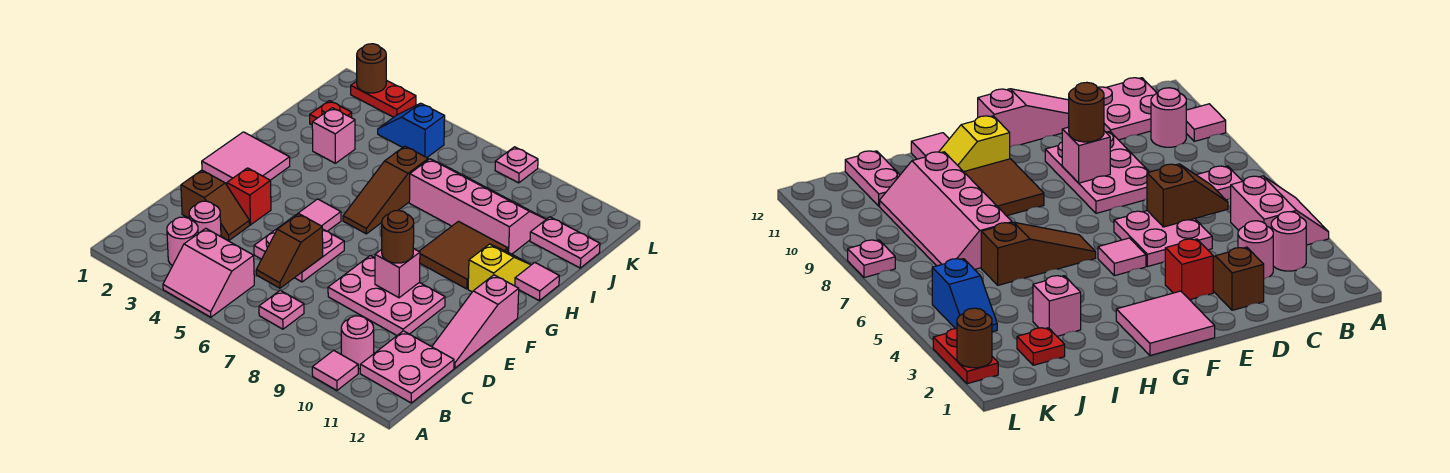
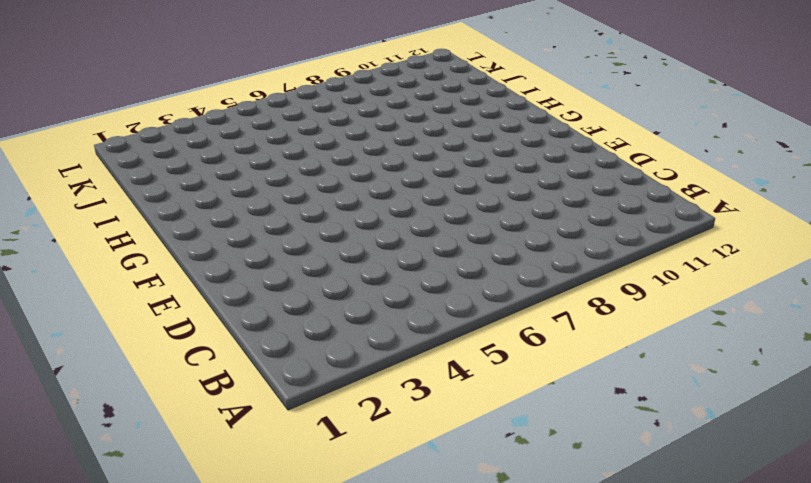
none -> pink slope A4:B5 level 1 top B
none -> pink tile A10 level 1
none -> pink round brick B3 level 1

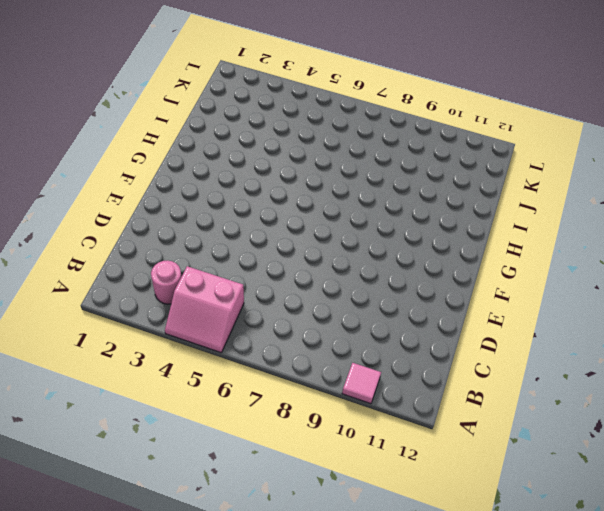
none -> pink plate B7 level 1
none -> pink round brick B10 level 1
none -> pink plate B11:C12 level 1

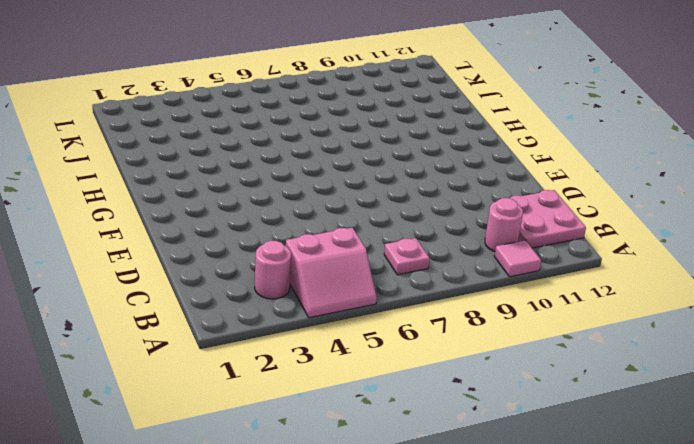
none -> pink round brick C3 level 1
none -> brown slope D2:D3 level 1 top 2
none -> pink plate D5:E6 level 1

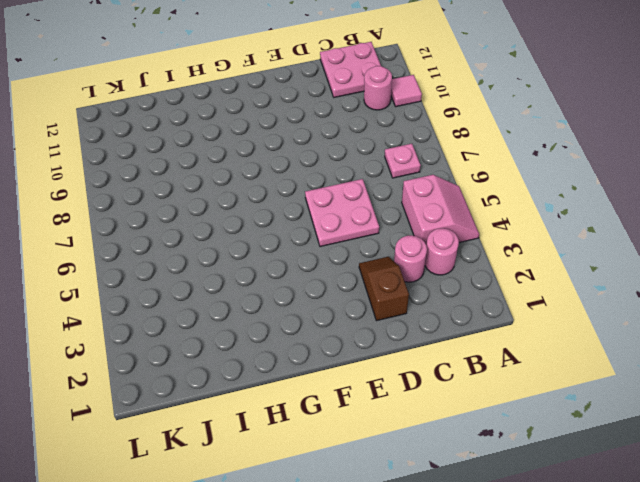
none -> pink plate D8:E10 level 1
none -> pink slope D12:F12 level 1 top F
none -> red brick E3 level 1

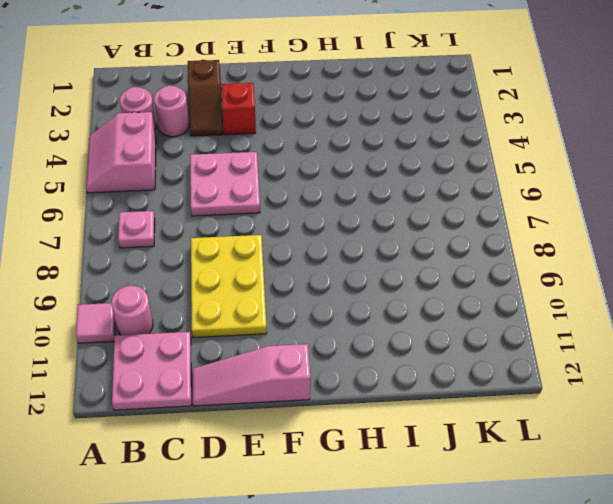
yellow plate D8:E10 level 1 -> pink plate D8:E10 level 1
none -> pink tile F1:G2 level 1
none -> pink tile F5 level 1
none -> brown slope G6:I6 level 1 top I

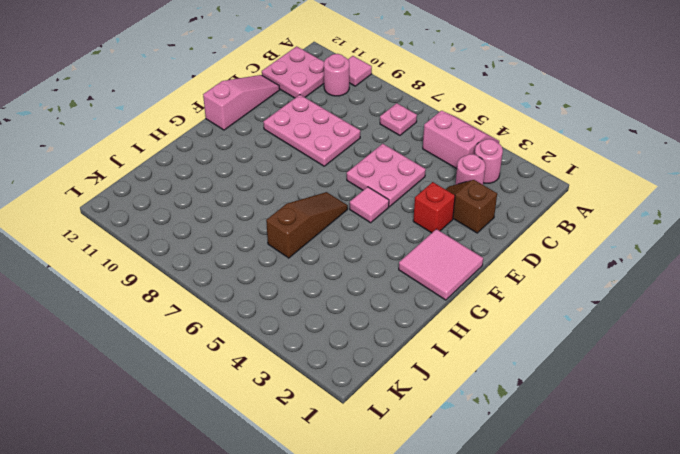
none -> brown tile G9:H10 level 1
none -> yellow slope G11:H11 level 1 top G
none -> pink tile H12 level 1

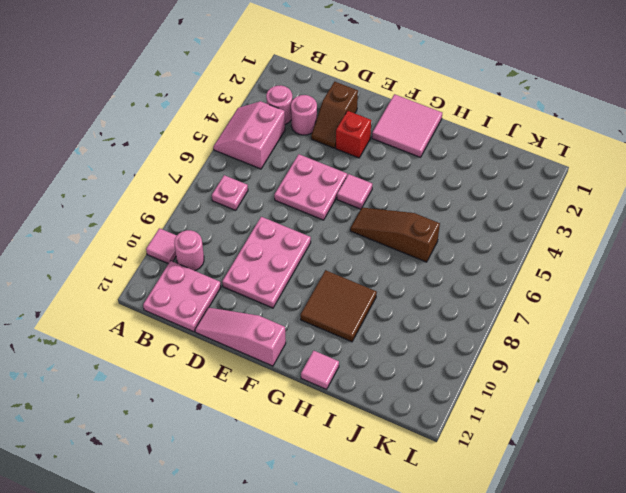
none -> yellow slope G11:H11 level 1 top G
none -> pink brick I3 level 1
none -> pink slope I7:J10 level 1 top I

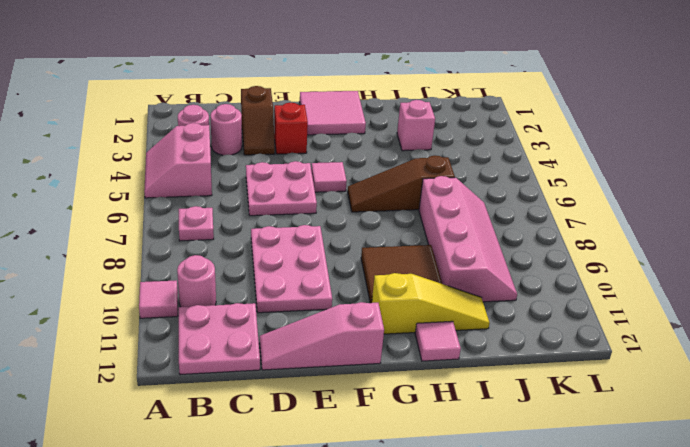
yellow slope G11:I11 level 1 top G -> yellow slope G11:H11 level 1 top G
none -> red plate J2 level 1
none -> pink plate J11:J12 level 1
none -> blue slope K4:K5 level 1 top 5

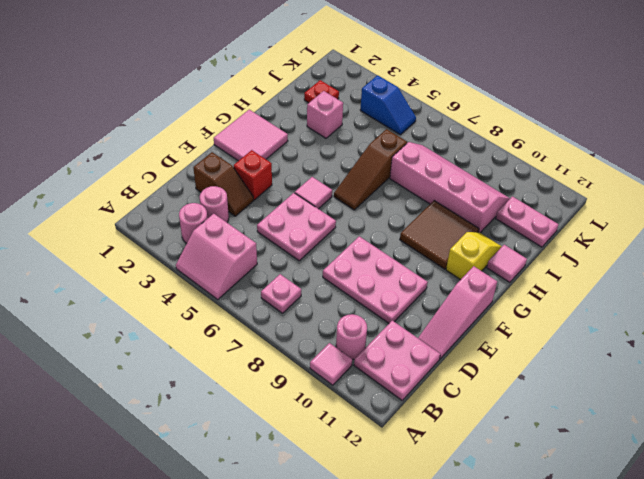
blue slope K4:K5 level 1 top 4 -> blue slope K4:K5 level 1 top 5
none -> red plate L2:L3 level 1
none -> pink plate L8 level 1
none -> brown slope C6:D6 level 2 top D

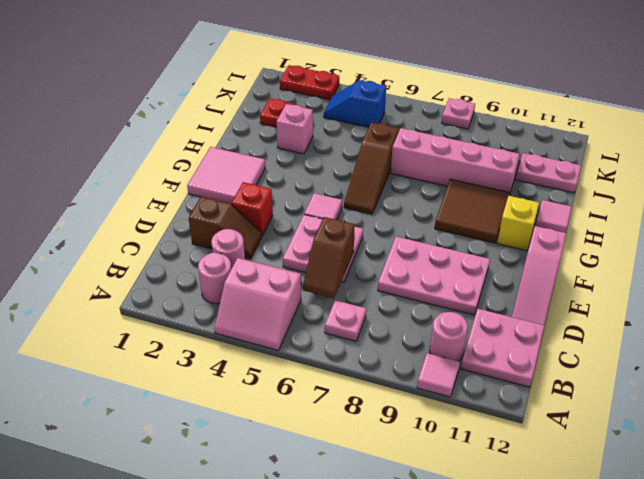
none -> pink brick E9 level 2
none -> brown round brick L2 level 2
none -> brown round brick E9 level 3

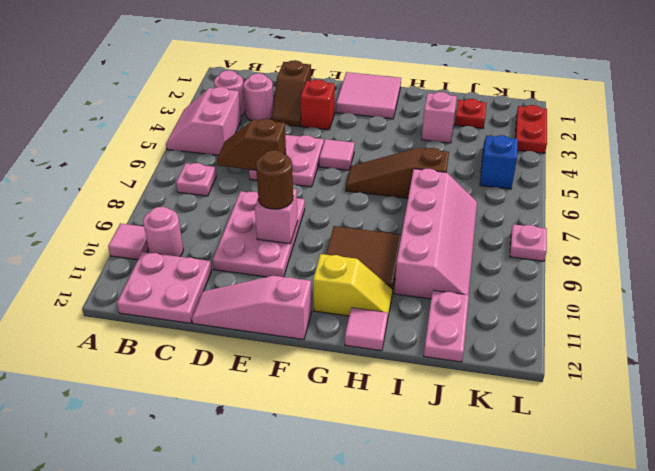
none -> brown round brick L2 level 2

